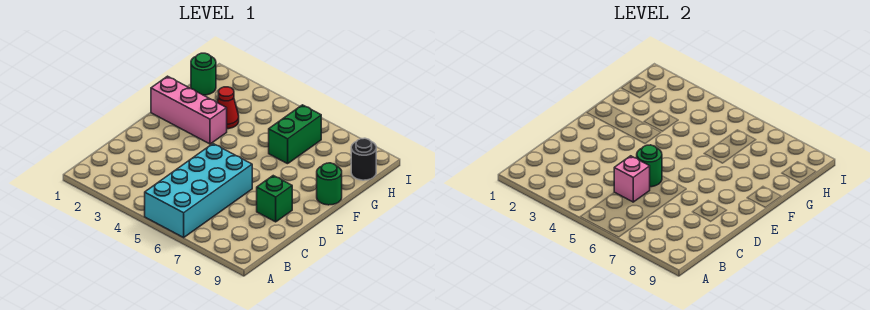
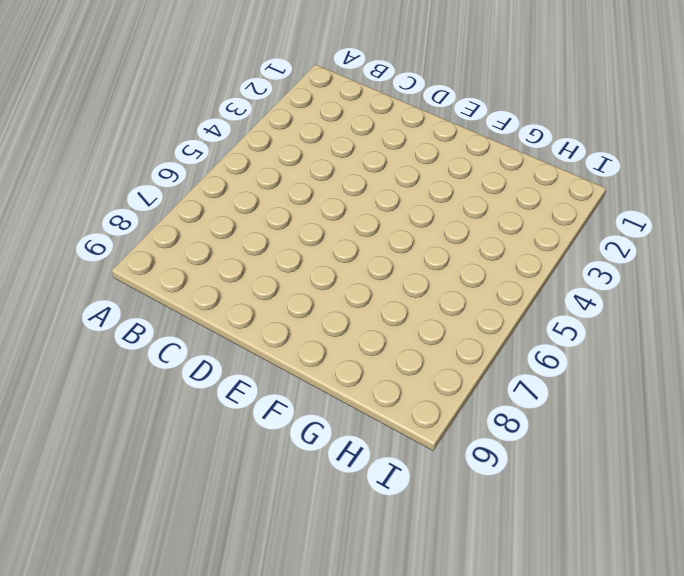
none -> cyan brick A5:D6 level 1
none -> green brick D8 level 1

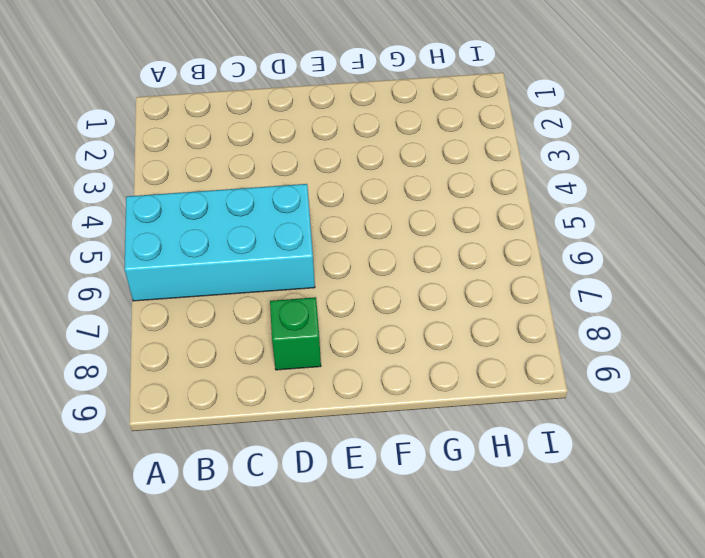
none -> pink brick F1:F3 level 1
none -> green round brick F9 level 1

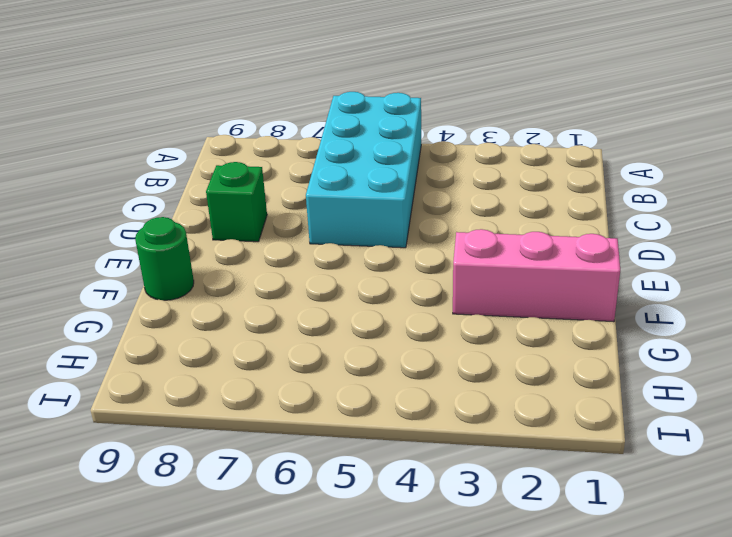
none -> red cone G3 level 1
none -> green brick G6:H6 level 1

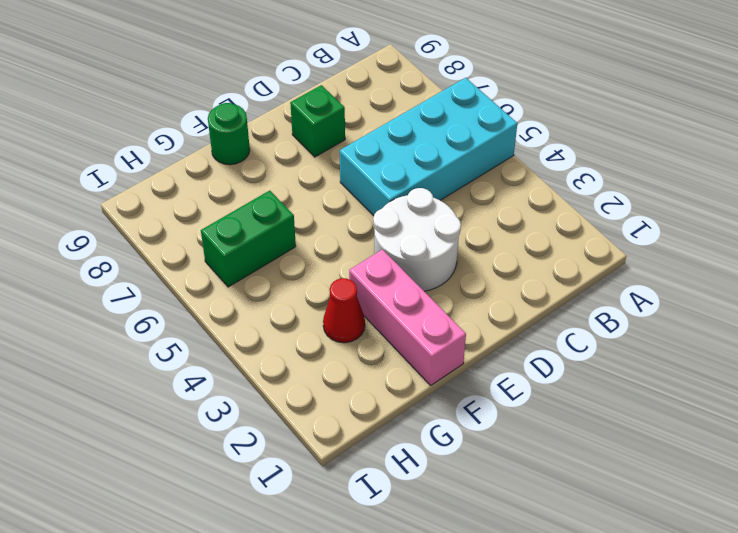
white round brick D3:E4 level 1 -> none
none -> green round brick H1 level 1
none -> black round brick H9 level 1

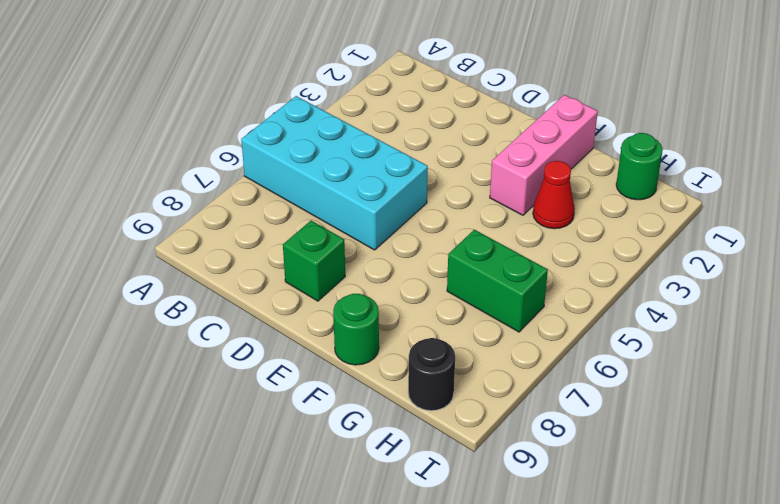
none -> pink brick C5 level 2
none -> green round brick D5 level 2

